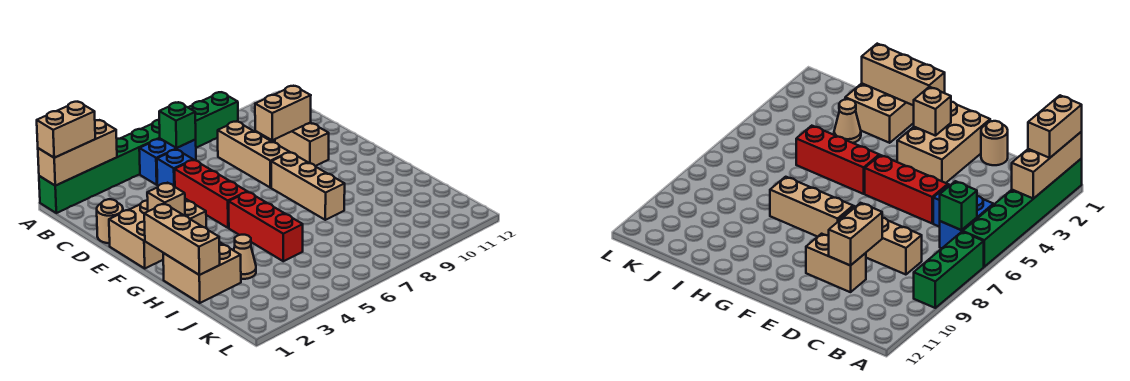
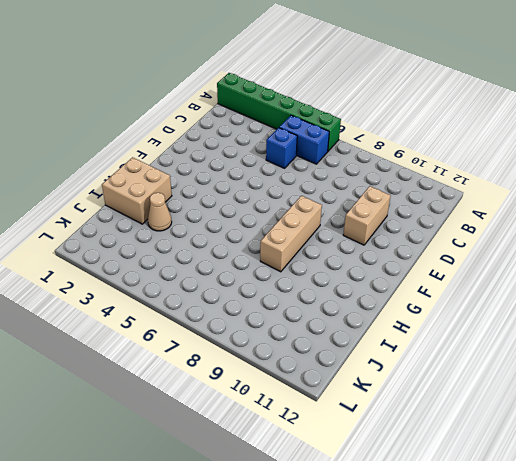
none -> green brick A7:A9 level 1
none -> tan brick C8:E8 level 1
none -> tan round brick D1 level 1

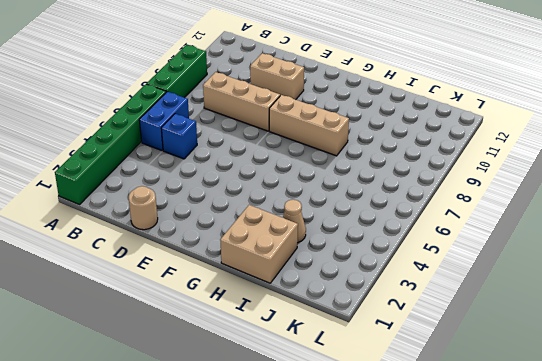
none -> red brick D5:F5 level 1
none -> tan brick E1:F3 level 1
none -> red brick G5:I5 level 1

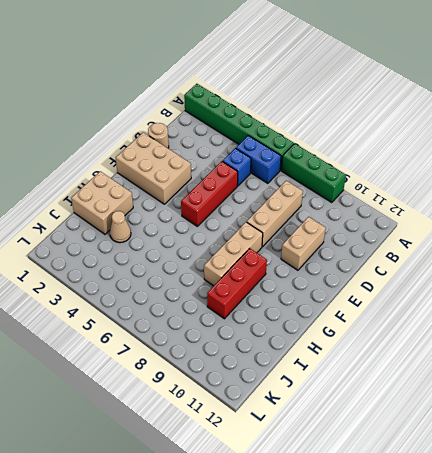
red brick G9:I9 level 1 -> red brick G5:I5 level 1
none -> tan brick A1:A3 level 2
none -> green brick B6 level 2
none -> tan brick D9:D10 level 2

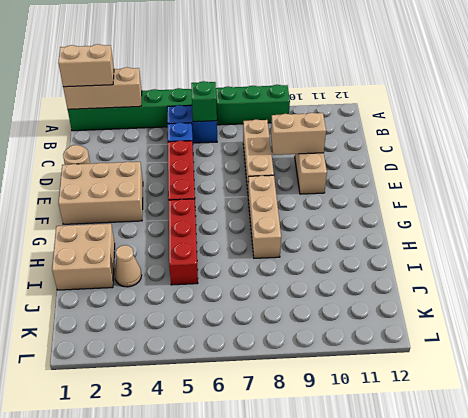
none -> tan brick F2 level 2
none -> tan brick G1:I1 level 2

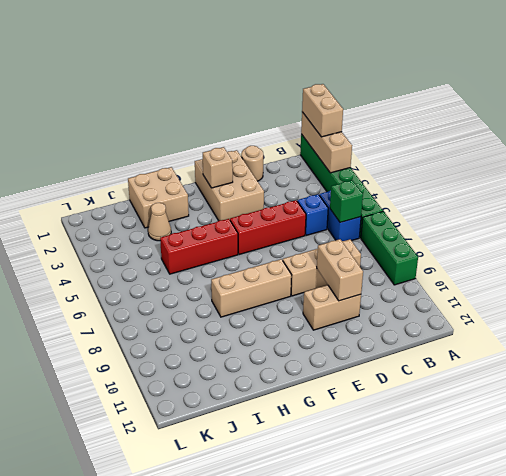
none -> tan brick G1:I1 level 2

